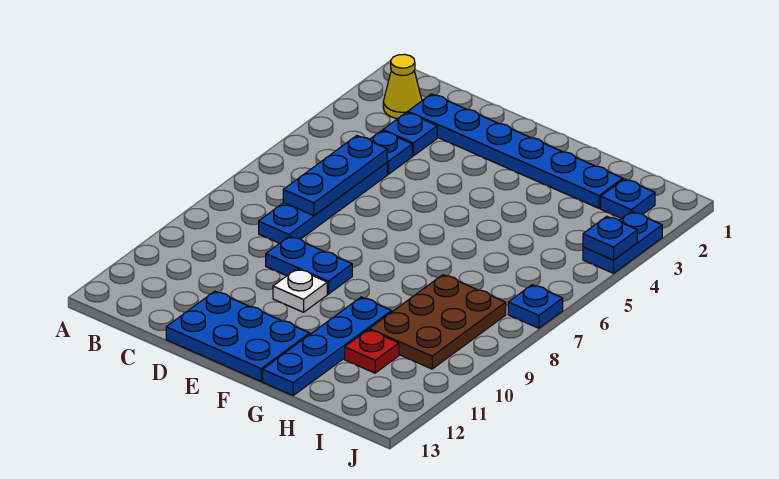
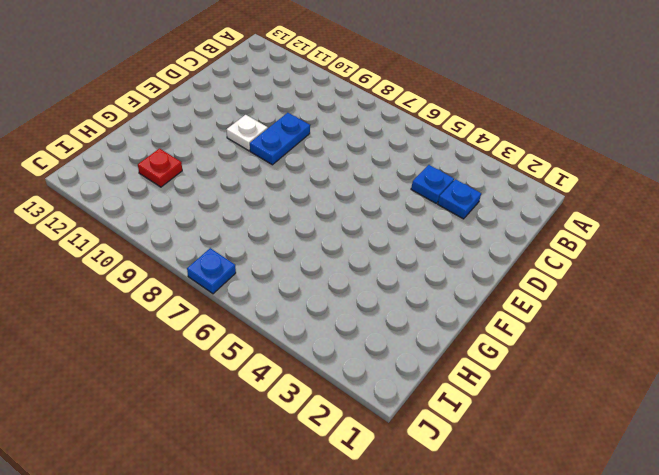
none -> yellow cone B2 level 1
none -> blue plate C2:H2 level 1
none -> blue plate C5:C8 level 1

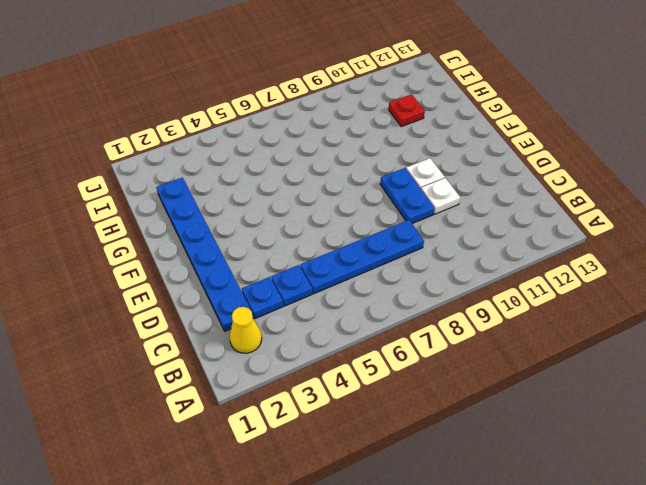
white plate D10 level 1 -> none
none -> blue plate D12:F13 level 1
none -> blue plate G10:G13 level 1
none -> brown plate H8:I10 level 1

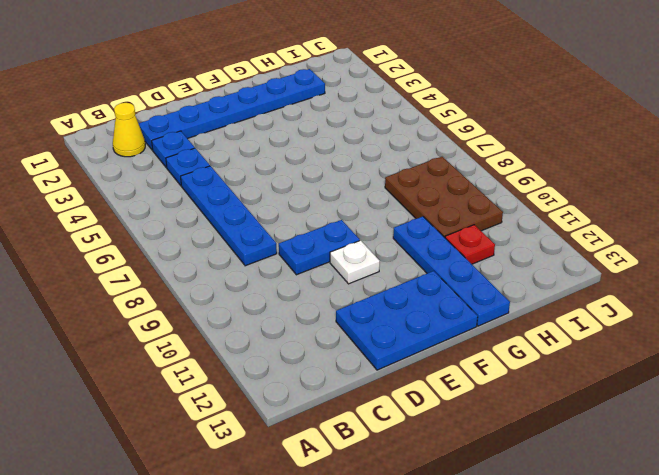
none -> blue plate I2 level 1
none -> blue plate J3:J4 level 1
none -> blue plate J7 level 1

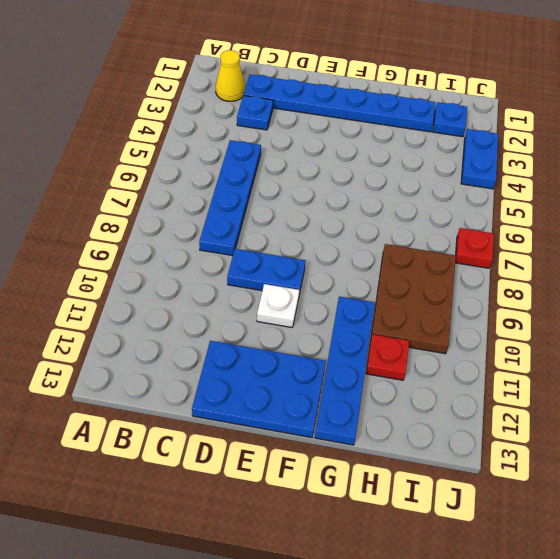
red plate J7 level 1 -> blue plate J7 level 1
none -> blue plate C4 level 1
none -> blue plate C5:C7 level 2
none -> blue plate J4 level 2

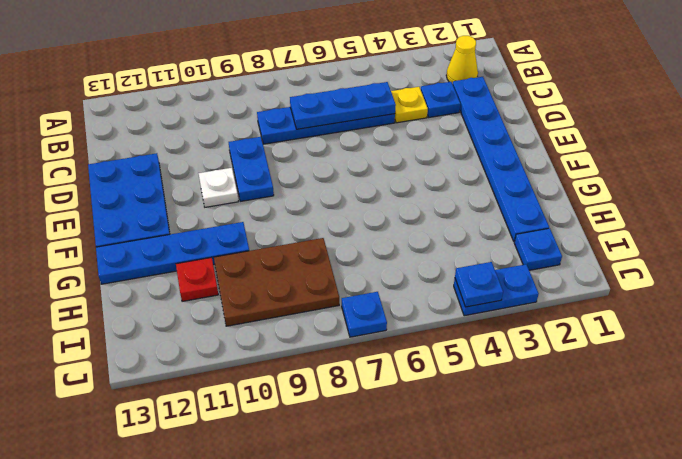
yellow plate C4 level 1 -> blue plate C4 level 1

